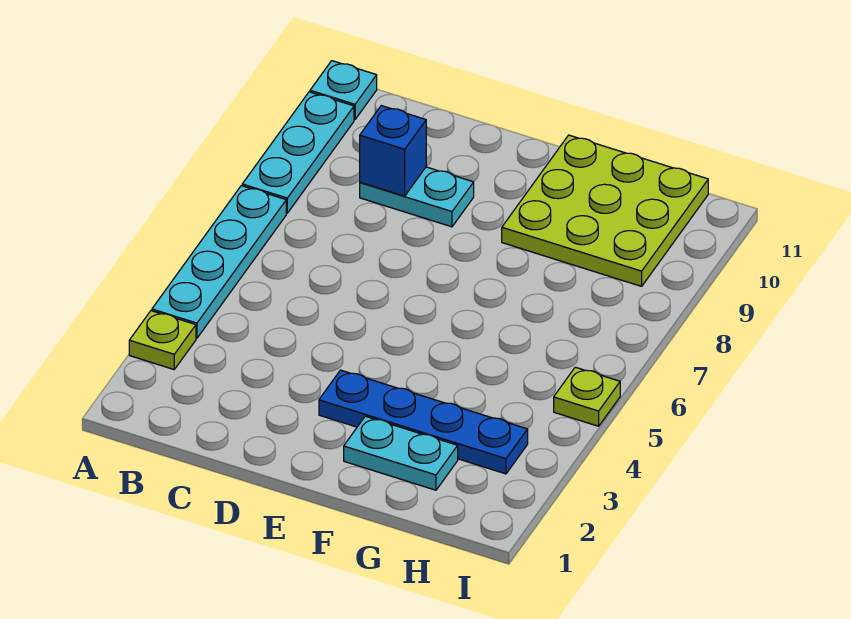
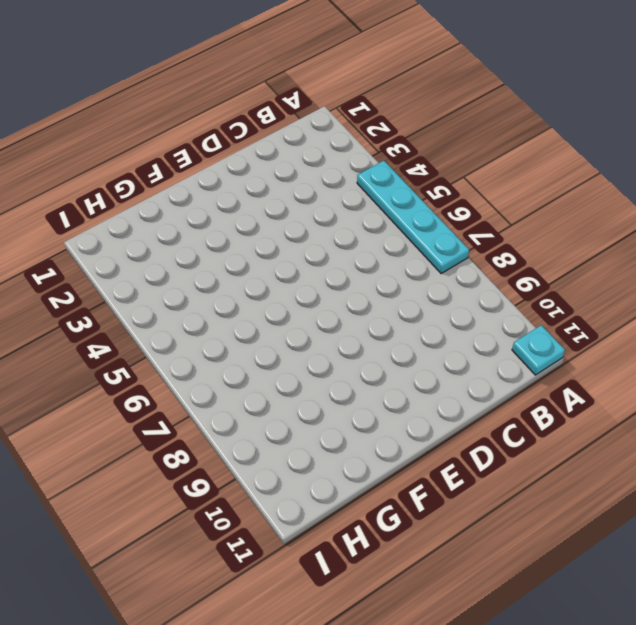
none -> lime plate A3 level 1
none -> cyan plate A8:A10 level 1

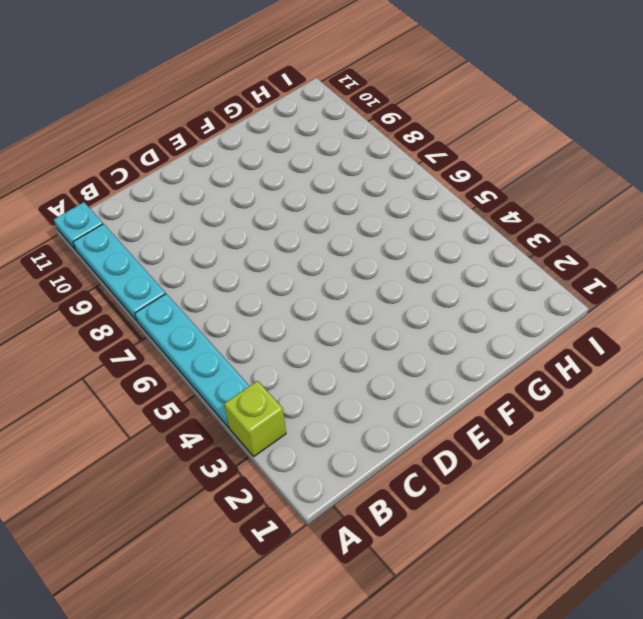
lime brick A3 level 1 -> lime plate A3 level 1
none -> cyan plate C9:D9 level 1
none -> blue plate E3:H3 level 1

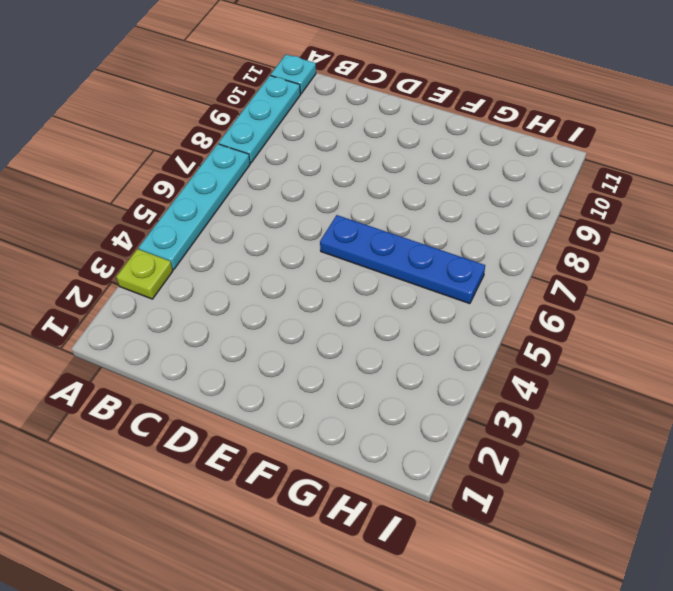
blue plate E6:H6 level 1 -> blue plate E3:H3 level 1
none -> cyan plate C9:D9 level 1
none -> cyan plate F2:G2 level 1

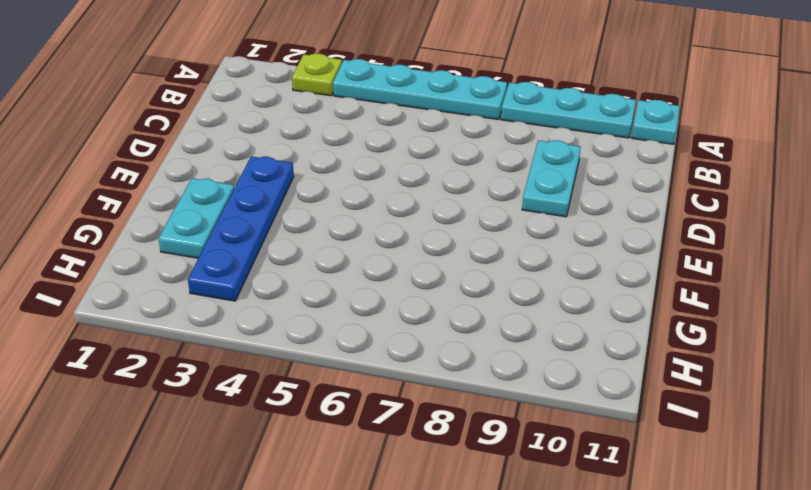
none -> lime plate F9:H11 level 1
none -> lime plate I5 level 1

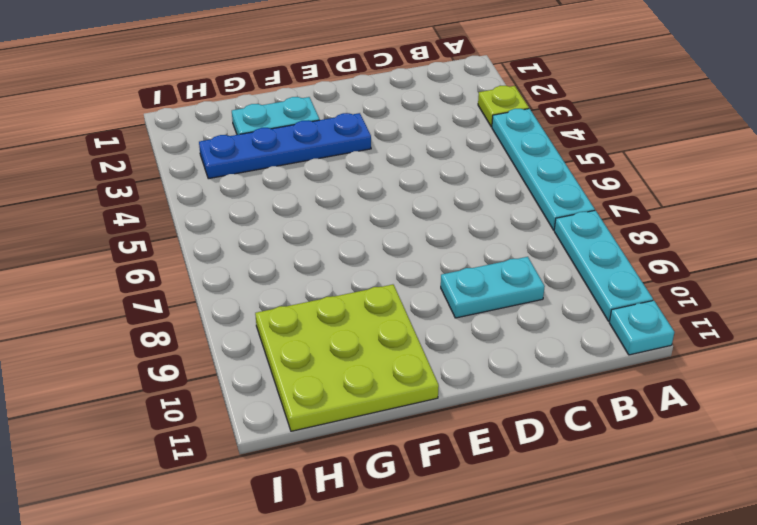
none -> lime plate I5 level 1
none -> blue brick C9 level 2

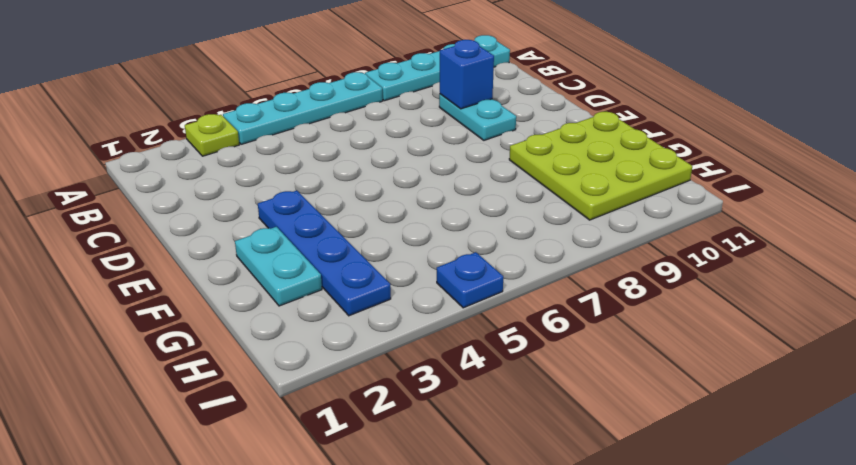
blue plate I5 level 1 -> lime plate I5 level 1

